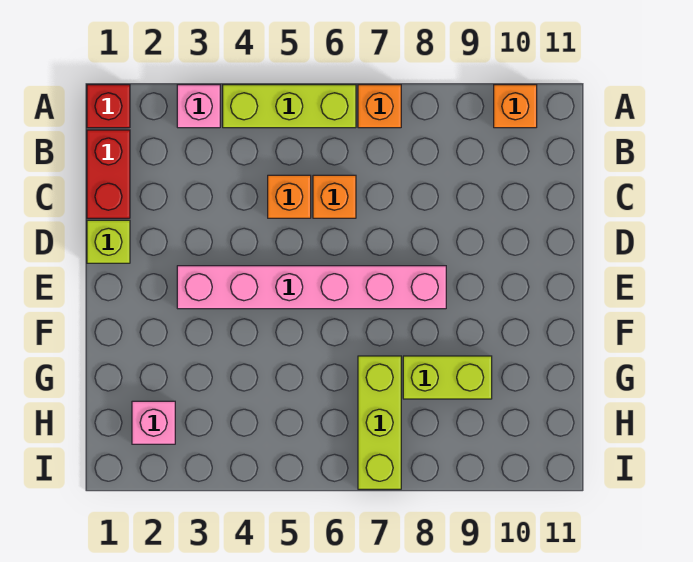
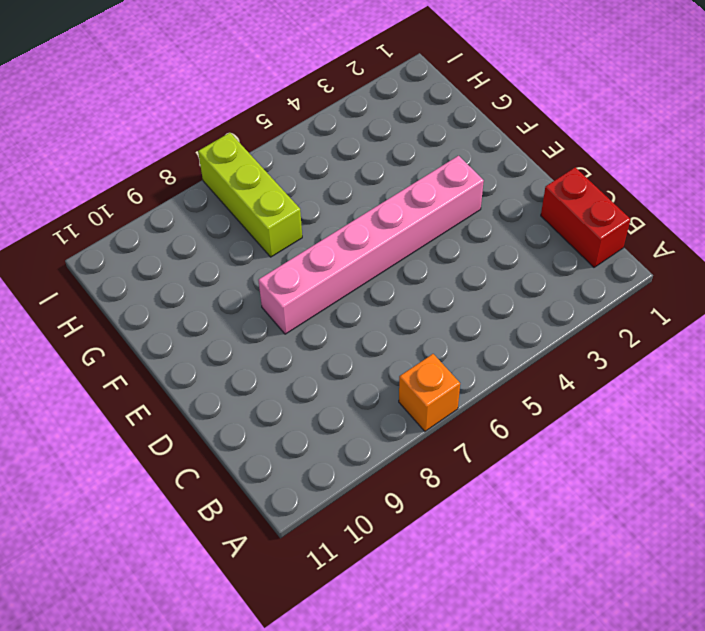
none -> red brick A1 level 1
none -> pink brick A3 level 1
none -> lime brick A4:A6 level 1

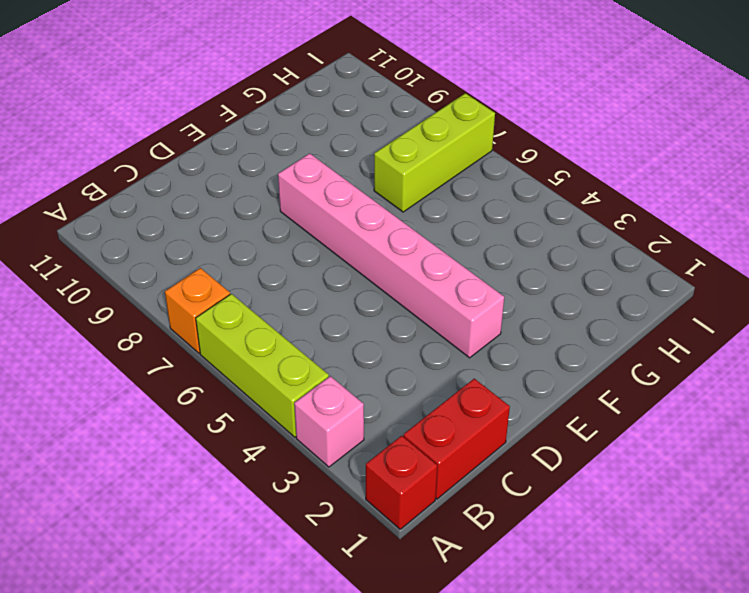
none -> orange brick A10 level 1
none -> orange brick C5 level 1
none -> orange brick C6 level 1

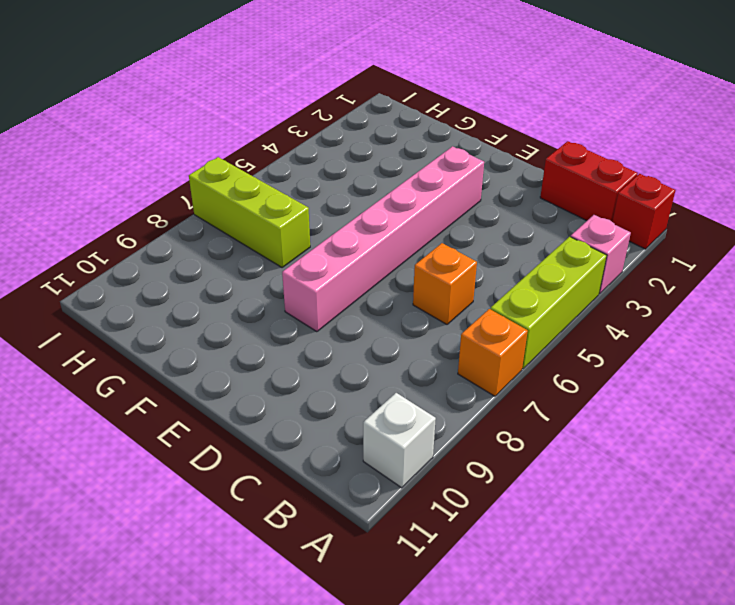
white brick A10 level 1 -> orange brick A10 level 1
none -> orange brick C5 level 1
none -> lime brick D1 level 1
none -> lime brick G8:G9 level 1

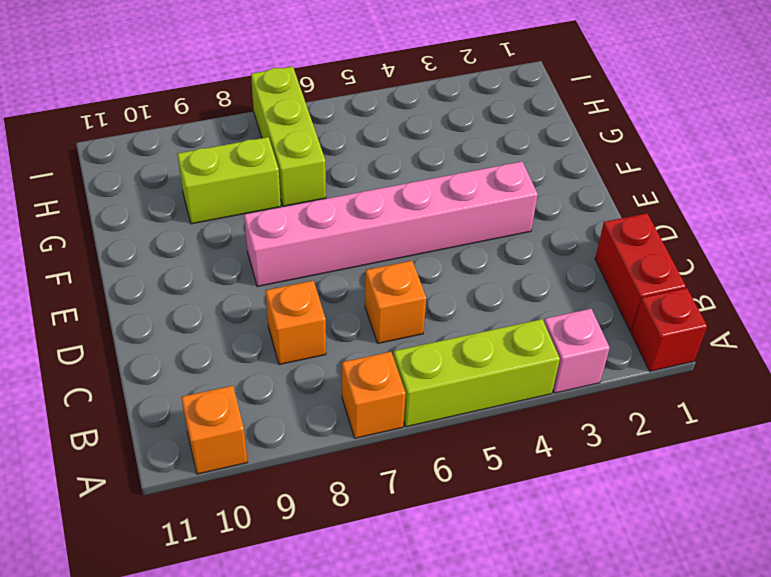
orange brick C8 level 1 -> orange brick C5 level 1
none -> lime brick D1 level 1
none -> pink brick H2 level 1

